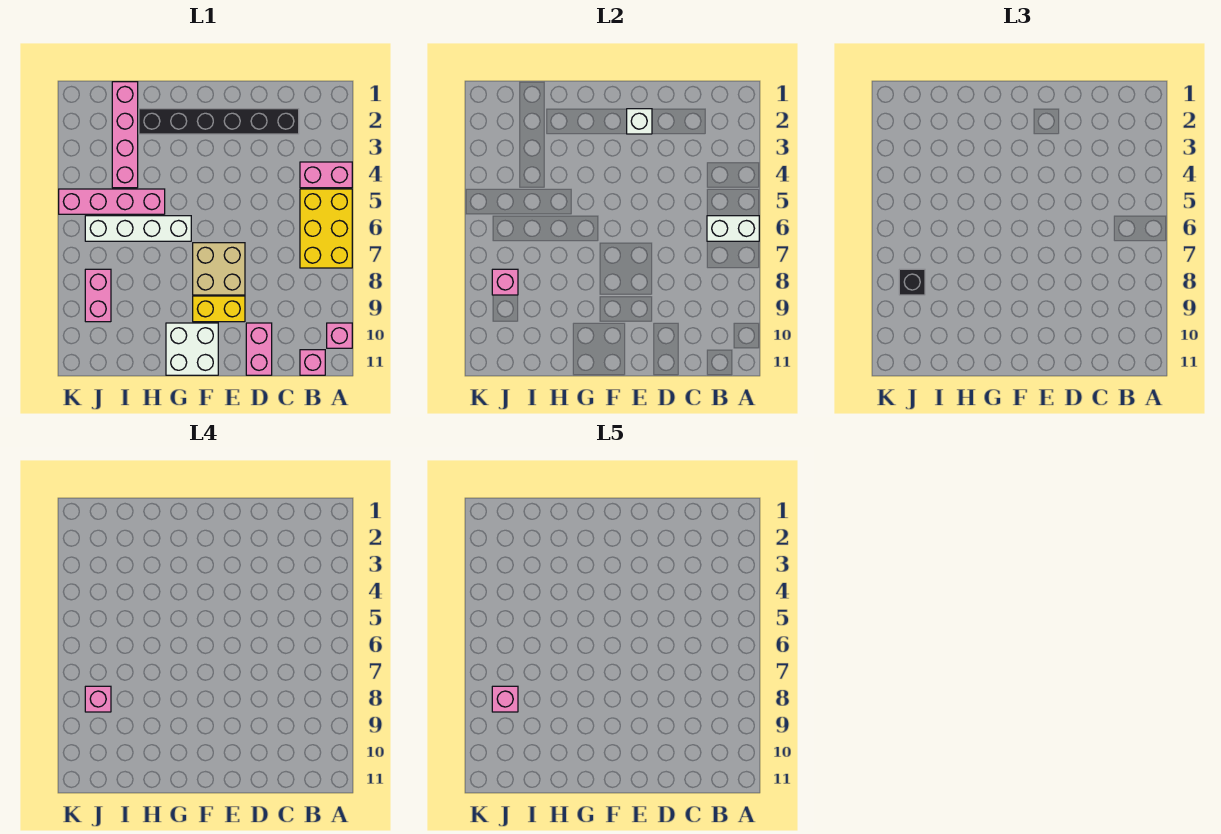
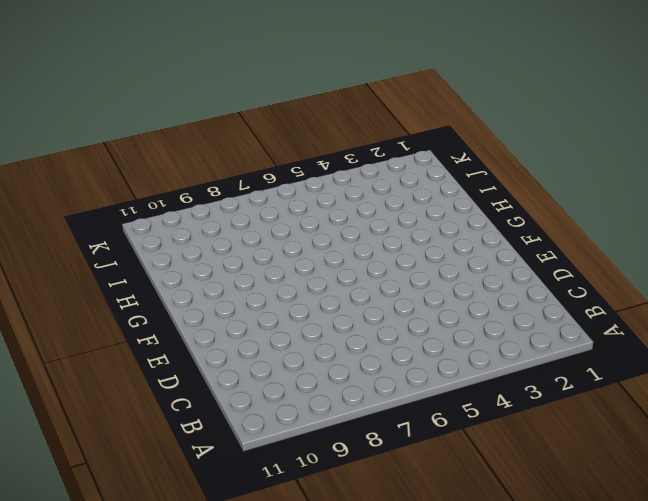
none -> pink brick A4:B4 level 1
none -> yellow brick A5:B7 level 1
none -> pink brick A10 level 1

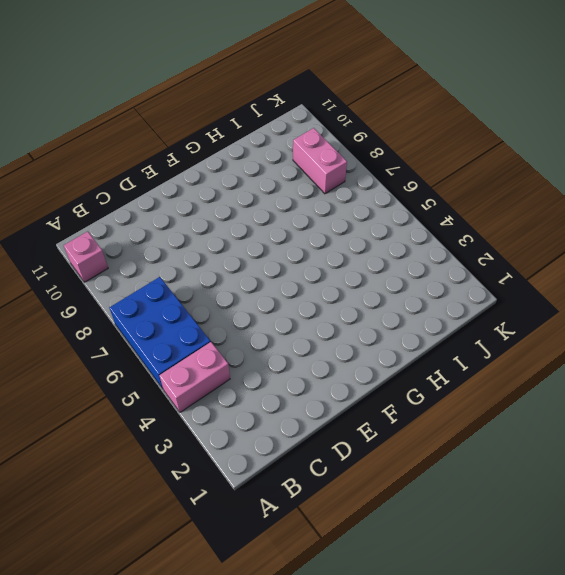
blue brick A5:B7 level 1 -> yellow brick A5:B7 level 1
none -> pink brick B11 level 1
none -> black brick C2:H2 level 1
none -> pink brick D10:D11 level 1

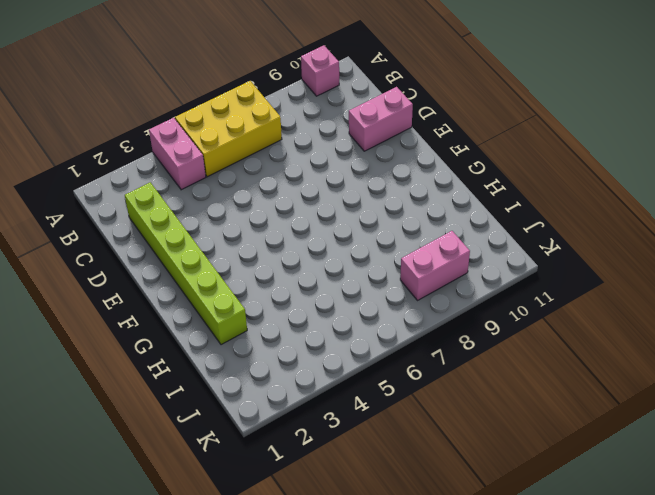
lime brick C2:H2 level 1 -> black brick C2:H2 level 1
none -> pink brick B11 level 1
none -> tan brick E7:F8 level 1
none -> yellow brick E9:F9 level 1

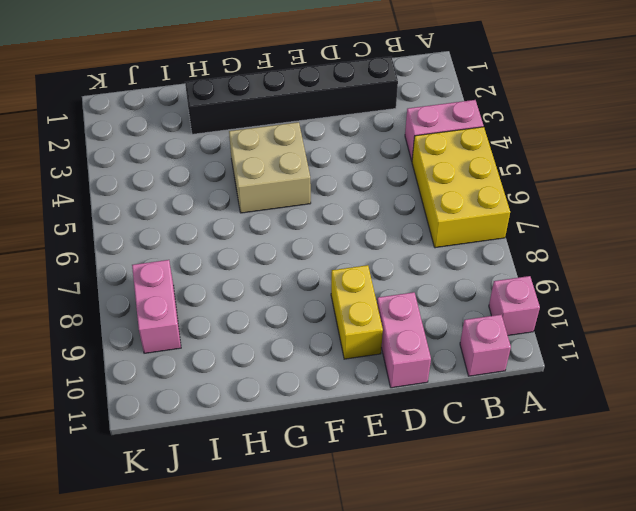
yellow brick E9:E10 level 1 -> yellow brick E9:F9 level 1
tan brick F4:G5 level 1 -> tan brick E7:F8 level 1
none -> white brick F10:G11 level 1
none -> white brick G6:J6 level 1
none -> pink brick H5:K5 level 1

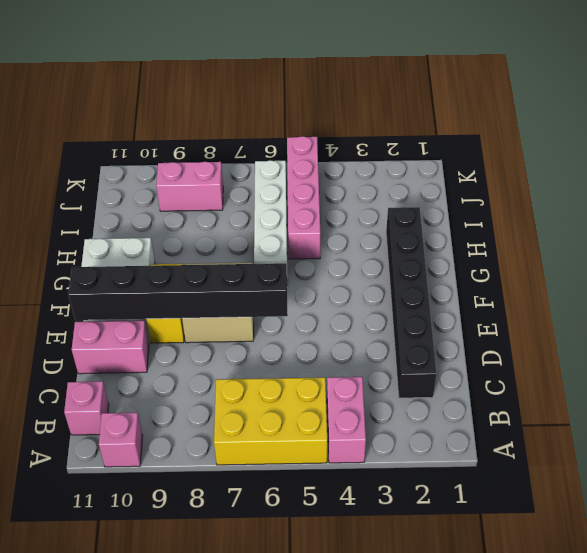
black brick E6:E11 level 2 -> none
none -> pink brick I1:I4 level 1
none -> white brick A6:B6 level 2
none -> white brick E2 level 2

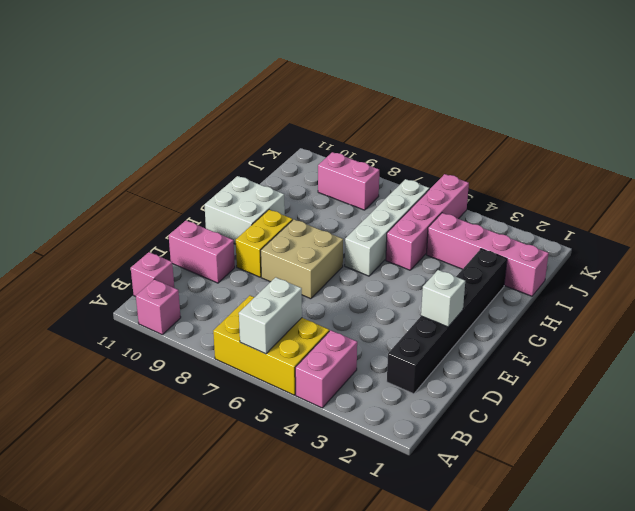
none -> pink brick J8 level 2
none -> black brick J8 level 3
none -> pink brick J8 level 4

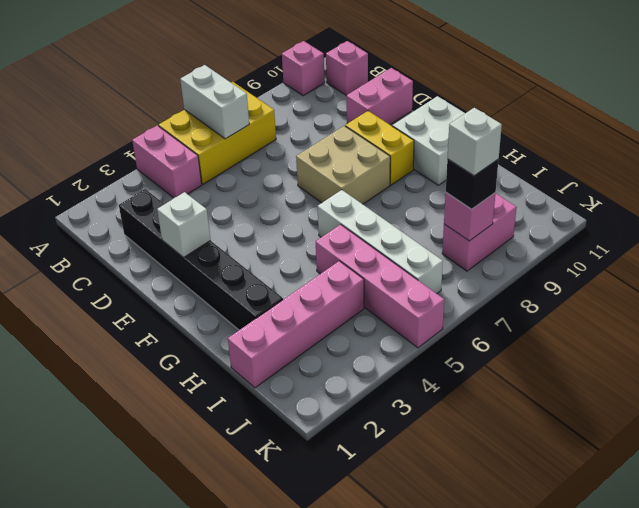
white brick J8 level 4 -> pink brick J8 level 4
none -> pink brick J8 level 5

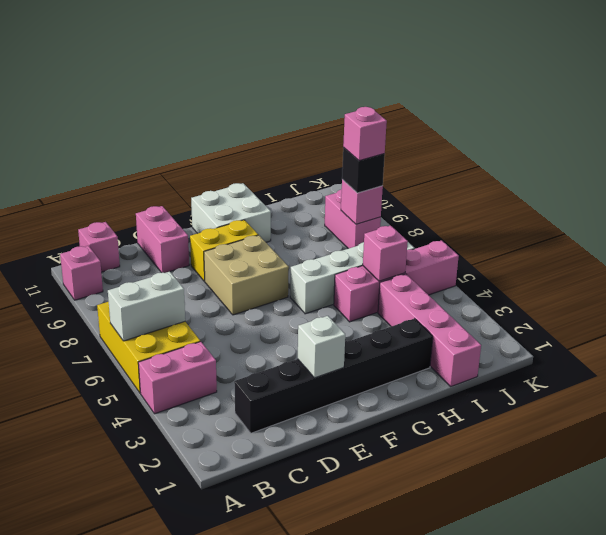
pink brick I5 level 2 -> pink brick J8 level 5

